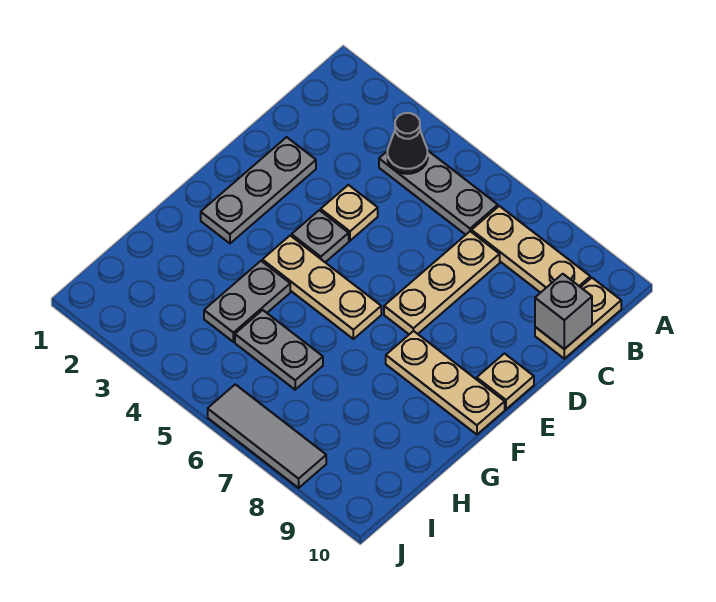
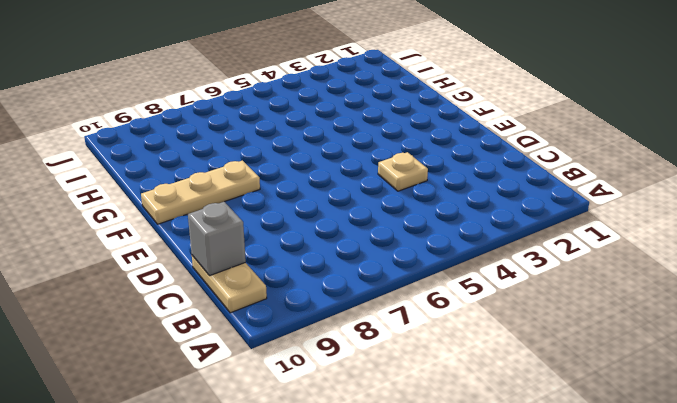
none -> grey plate B4:B6 level 1
none -> tan plate B7:B9 level 1
none -> tan plate C7:E7 level 1

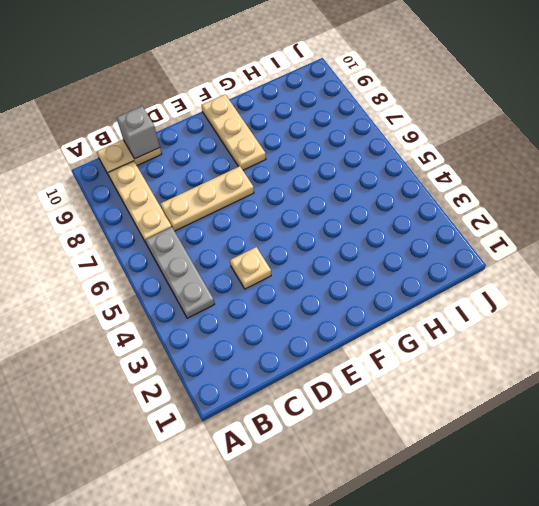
none -> grey plate D2:F2 level 1
none -> grey plate E4 level 1
none -> tan plate E10 level 1

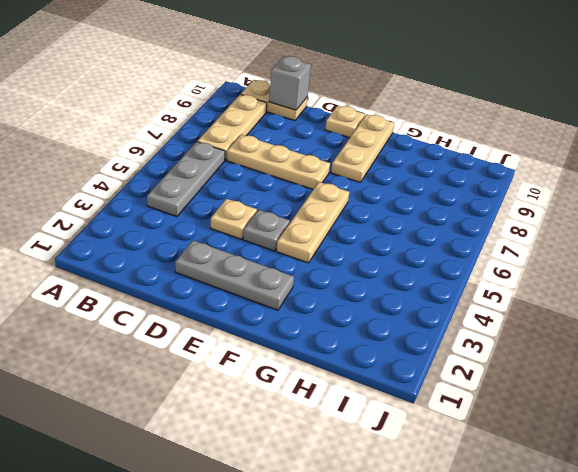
none -> grey plate G4:H4 level 1
none -> grey plate H5:H6 level 1
none -> grey tile J6:J8 level 1

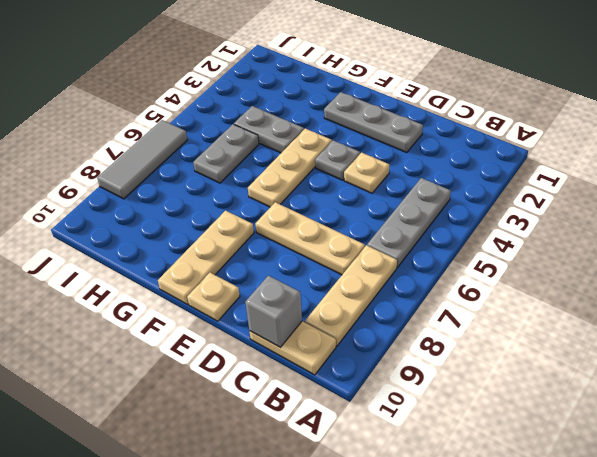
none -> black cone B4 level 2

